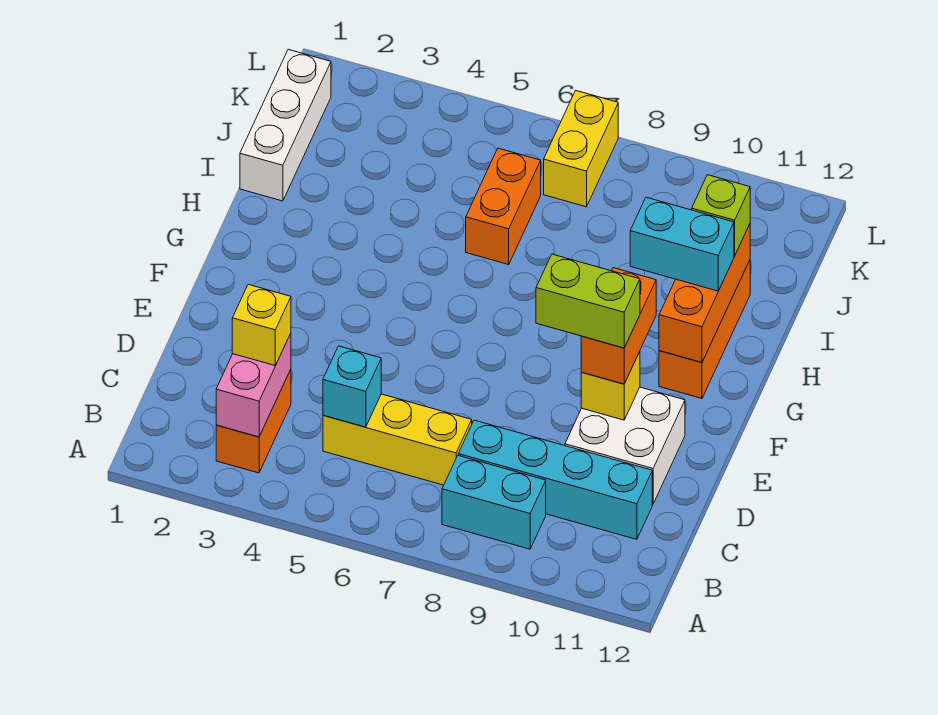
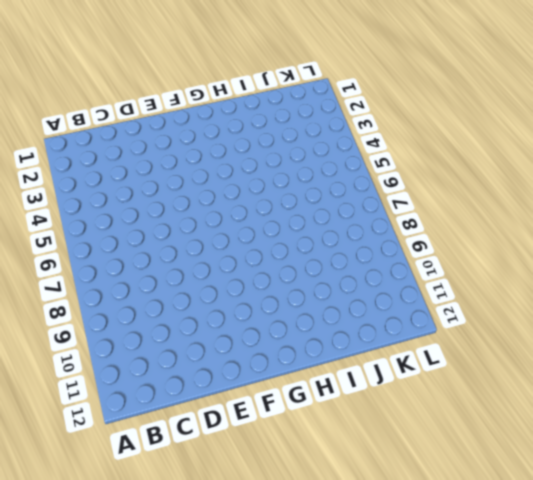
none -> orange brick B3:C3 level 1
none -> cyan brick B8:B9 level 1
none -> yellow brick C5:C7 level 1

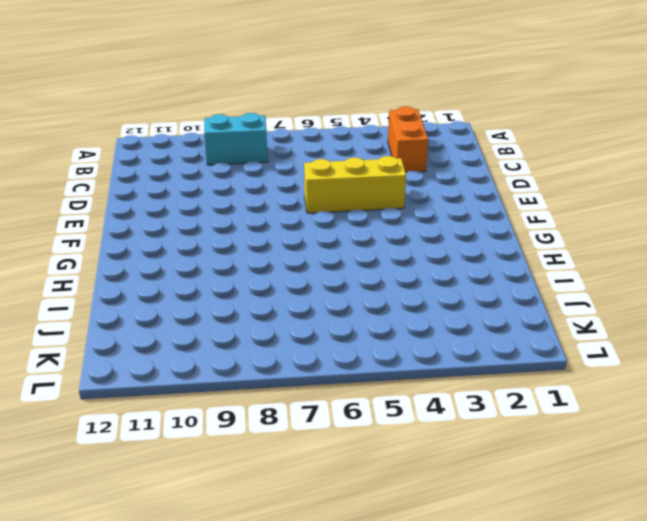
yellow brick E4:E6 level 1 -> yellow brick C5:C7 level 1
none -> cyan brick C8:C11 level 1
none -> white brick D10:E11 level 1
none -> orange brick G11:I11 level 1

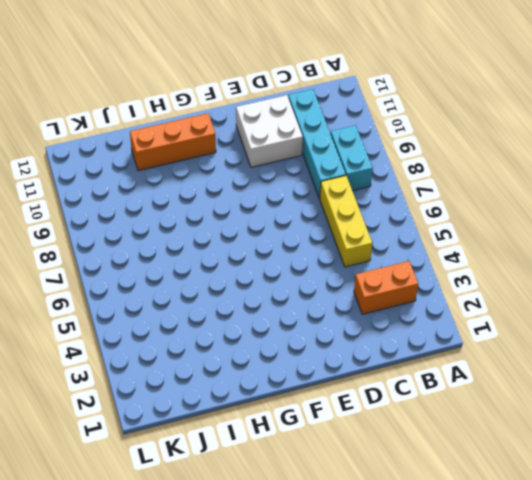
none -> white brick I1:K1 level 1
none -> orange brick I6:J6 level 1
none -> yellow brick K7:L7 level 1

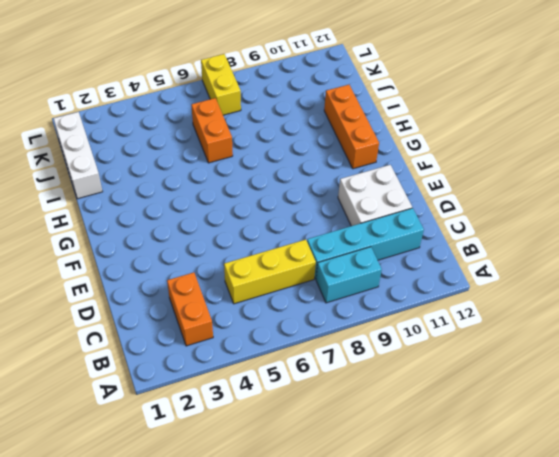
none -> pink brick B3:C3 level 2
none -> cyan brick C5 level 2
none -> yellow brick E10 level 2

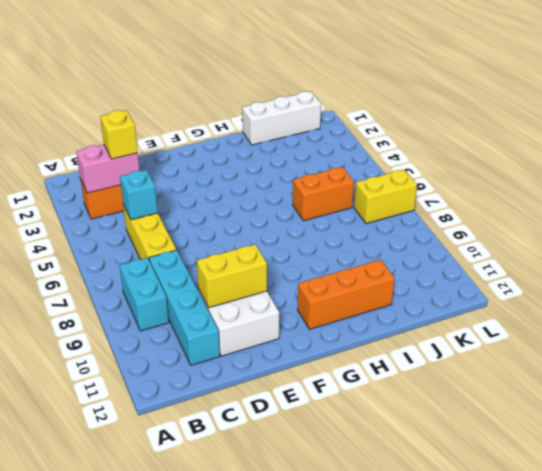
yellow brick D10:E10 level 2 -> yellow brick E10 level 2
none -> orange brick G11:I11 level 2
none -> orange brick E10:F10 level 3
none -> cyan brick H10:H11 level 3

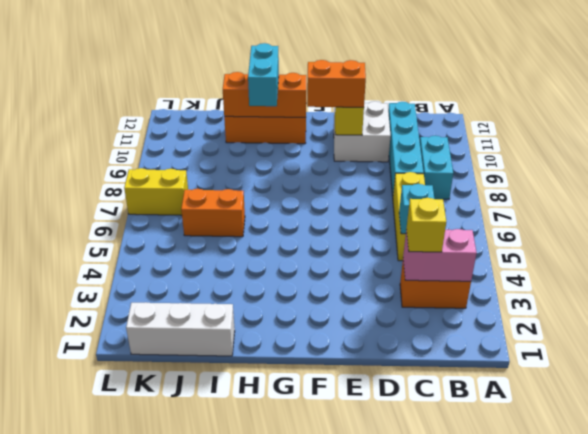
none -> lime brick I11 level 3
none -> lime brick E9:E10 level 4

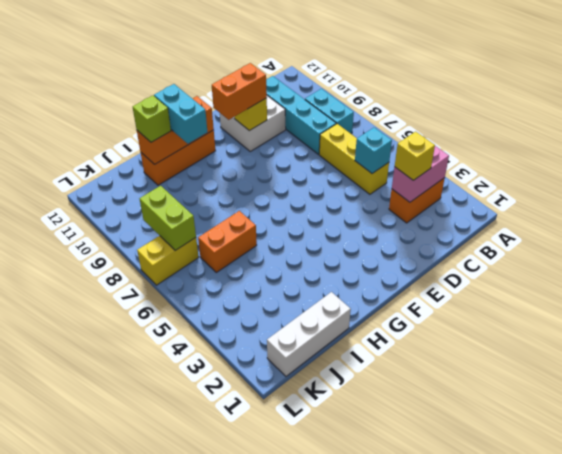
lime brick K7:K8 level 2 -> lime brick E9:E10 level 4

